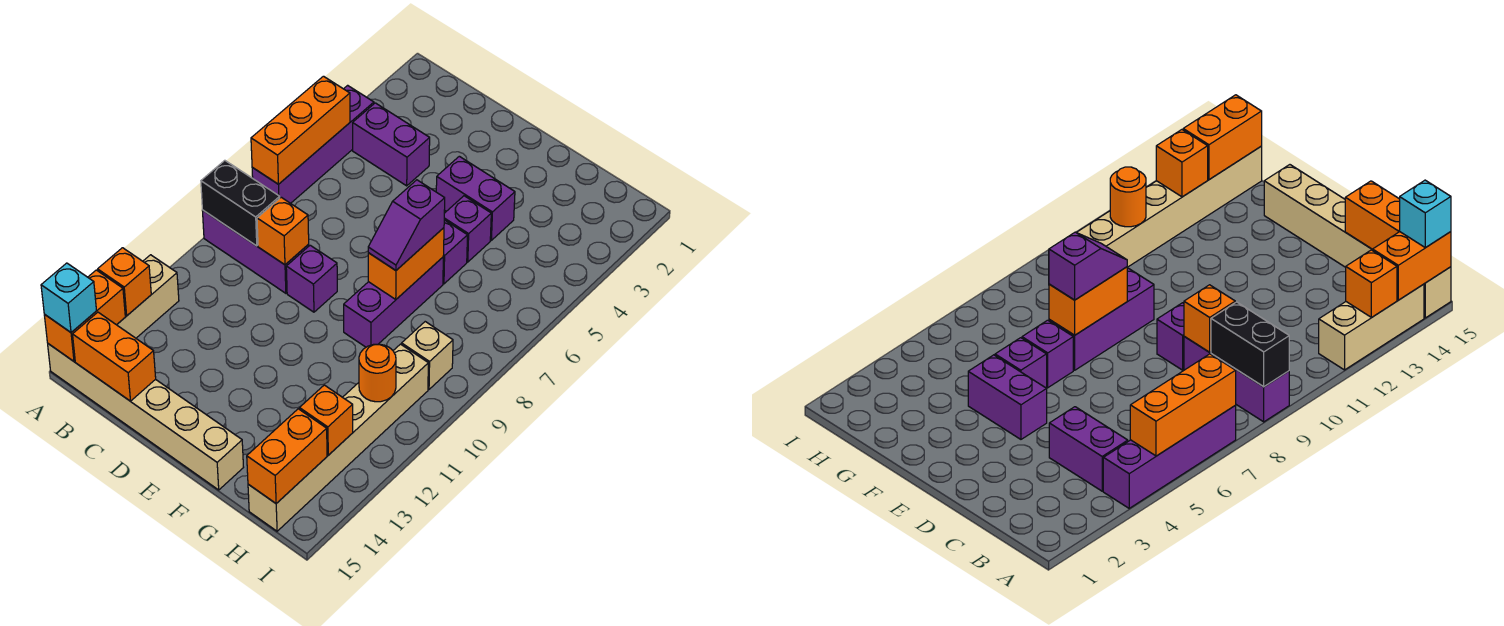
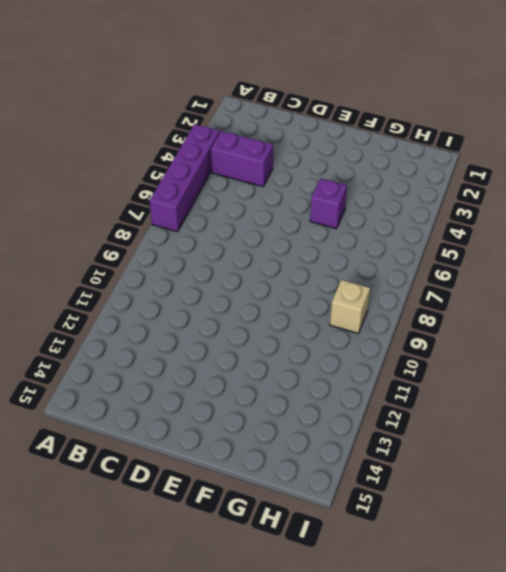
none -> purple brick A9:C9 level 1
none -> tan brick A12:A14 level 1
none -> tan brick A15:F15 level 1

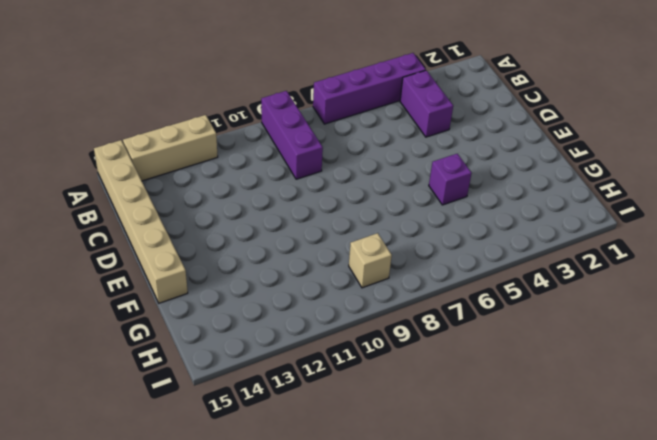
none -> purple brick D9 level 1
none -> purple brick E4:F4 level 1
none -> purple brick F6 level 1

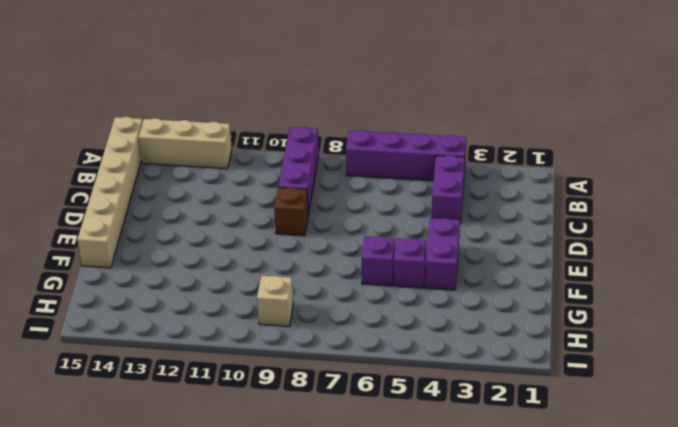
brown brick D9 level 1 -> purple brick D9 level 1
none -> purple brick F7:F9 level 1
none -> tan brick H10:H15 level 1
none -> orange brick A5:A7 level 2

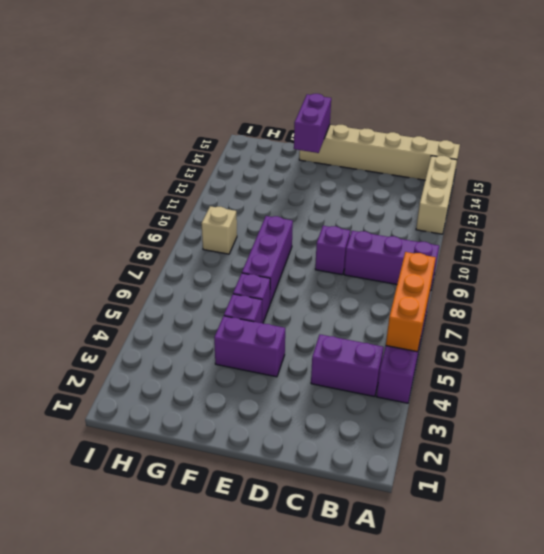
purple brick F14:F15 level 2 -> none
none -> tan brick H10:H15 level 1
none -> black brick A9:B9 level 2
none -> orange brick A13 level 2

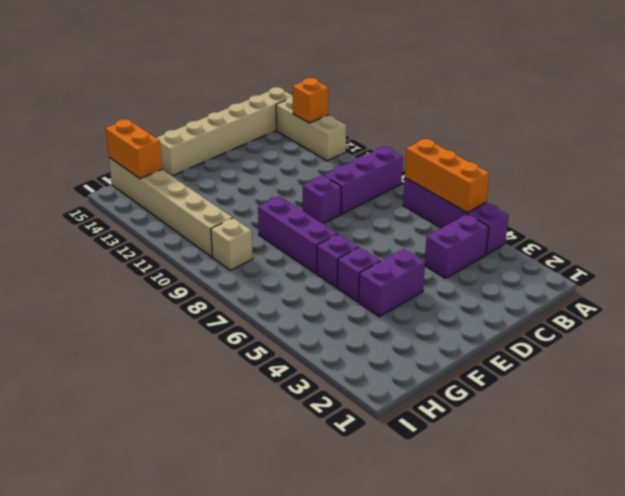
none -> black brick A9:B9 level 2
none -> orange brick A14:A15 level 2
none -> orange brick B15:C15 level 2

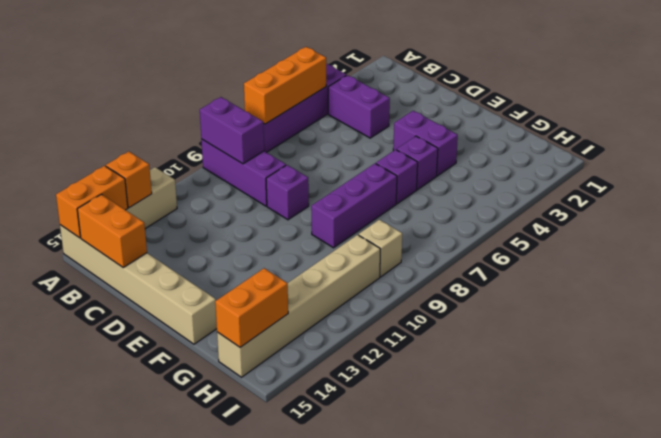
purple brick A9:B9 level 2 -> black brick A9:B9 level 2
none -> orange brick C9 level 2
none -> orange brick F7:F8 level 2
none -> orange round brick H11 level 2

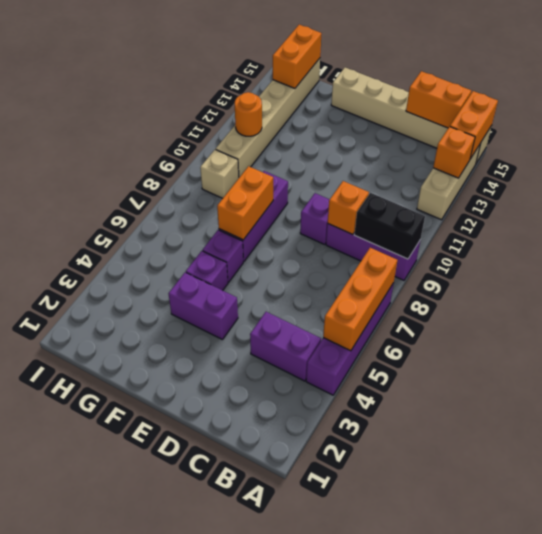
none -> orange brick H13 level 2
none -> cyan brick A15 level 3
none -> purple slope F7:F8 level 3 top 7

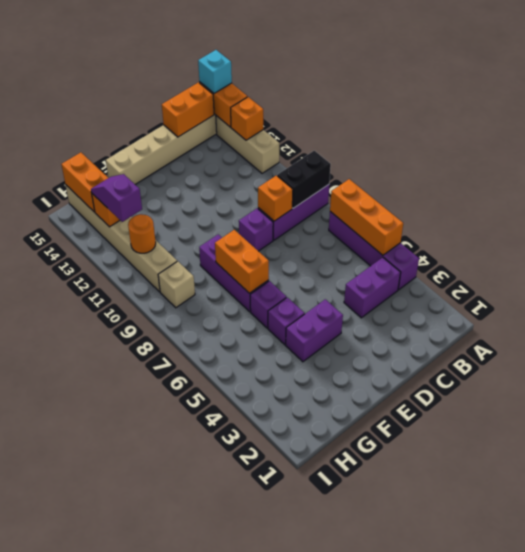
purple slope H12:H13 level 3 top 12 -> purple slope F7:F8 level 3 top 7

